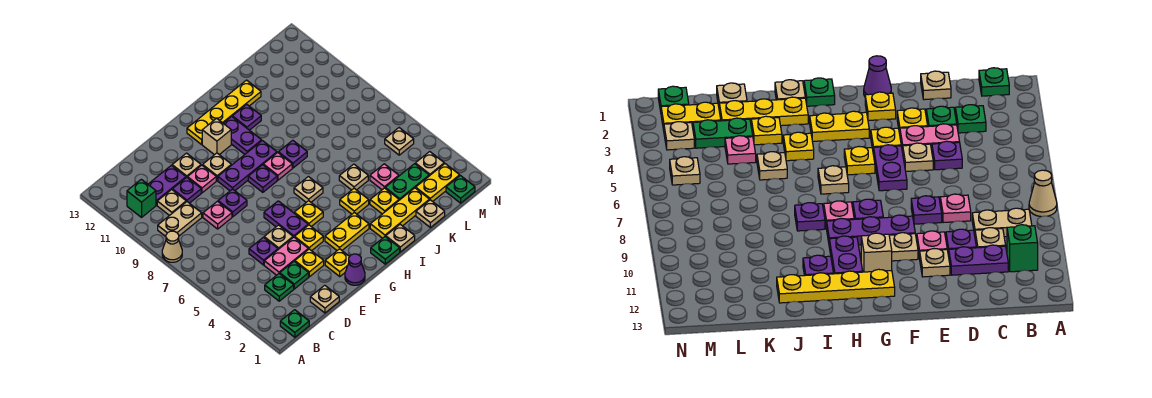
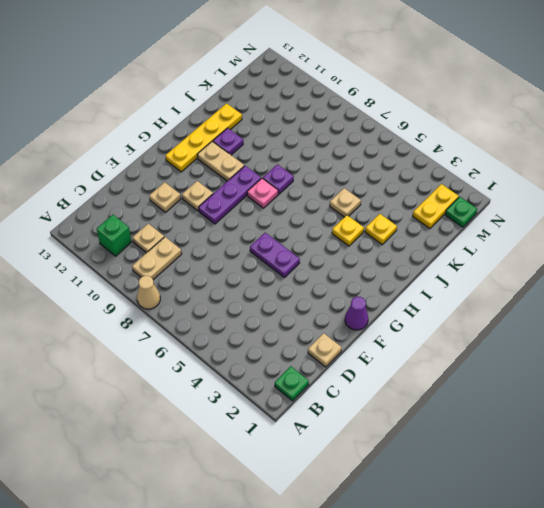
tan plate H10:H11 level 1 -> purple plate H10:H11 level 1
none -> green plate C3 level 1
none -> purple plate C11:D11 level 1
none -> green plate D3 level 1
none -> pink plate D4:E4 level 1

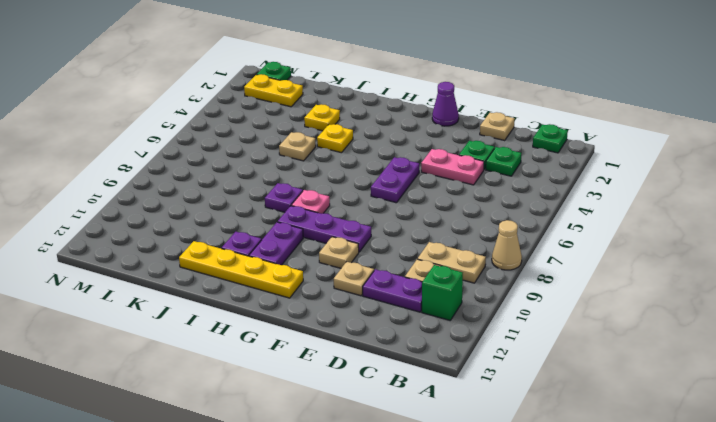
none -> purple plate D5 level 1
none -> pink plate D8 level 1
none -> purple plate D10 level 1
none -> yellow plate E3 level 1

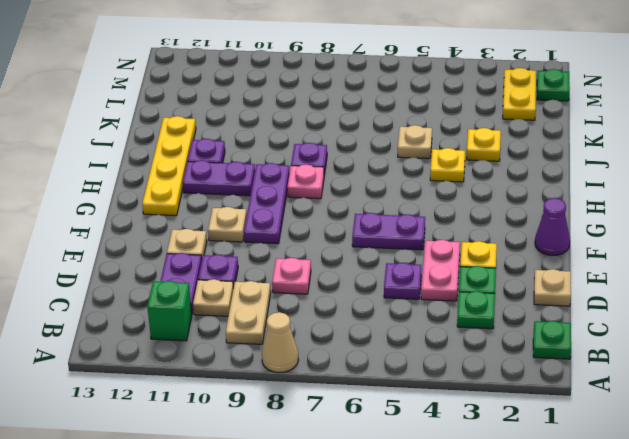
none -> tan plate E5 level 1
none -> purple plate E8 level 1
none -> pink plate E10 level 1
none -> yellow plate F2 level 1

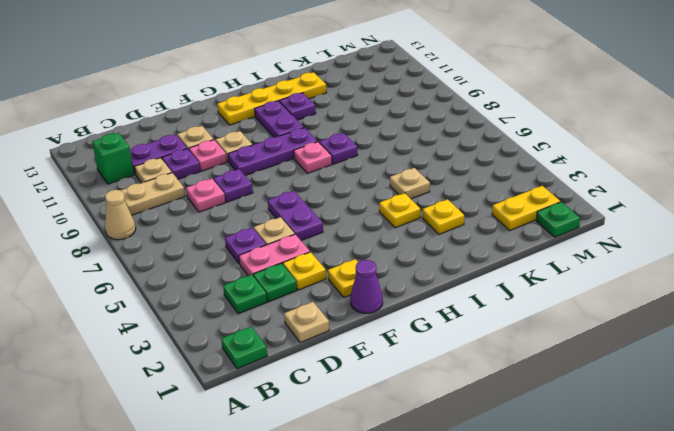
none -> yellow plate F4 level 1
none -> yellow plate G3:H3 level 1
none -> yellow plate G5 level 1
none -> purple plate G8 level 1

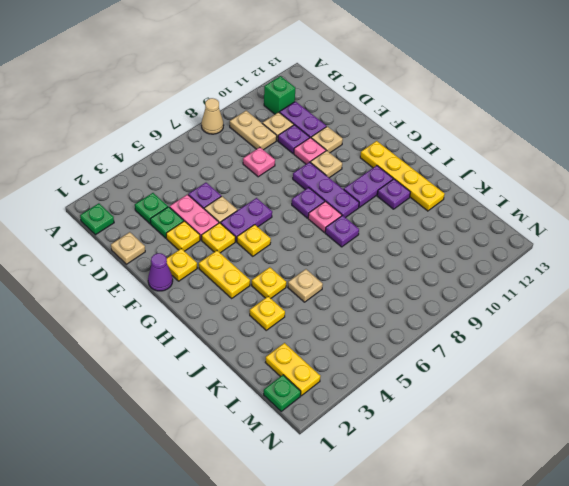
none -> purple plate E8 level 1
none -> tan brick G11 level 1
none -> green plate H1 level 1
none -> tan plate H6 level 1

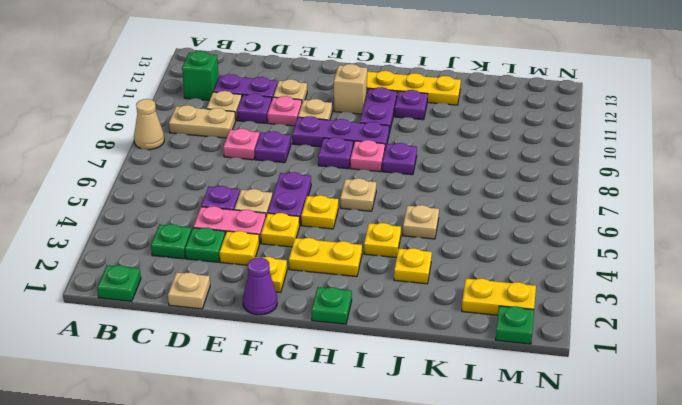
none -> tan plate I1 level 1
none -> yellow plate I2:K2 level 1
none -> tan plate K1 level 1
none -> green plate K3:L3 level 1

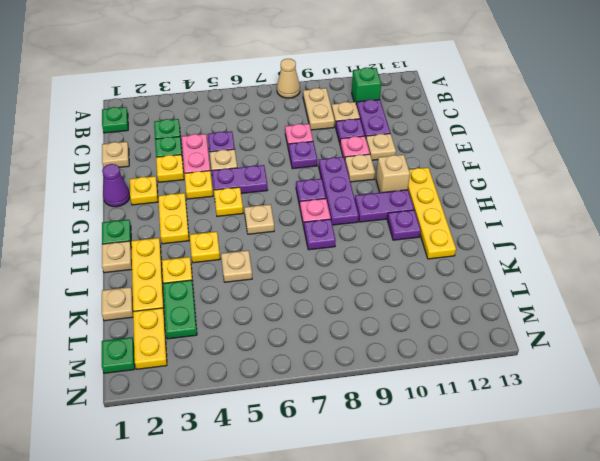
none -> pink plate K4 level 1
none -> tan plate M3 level 1
none -> tan plate M5 level 1

